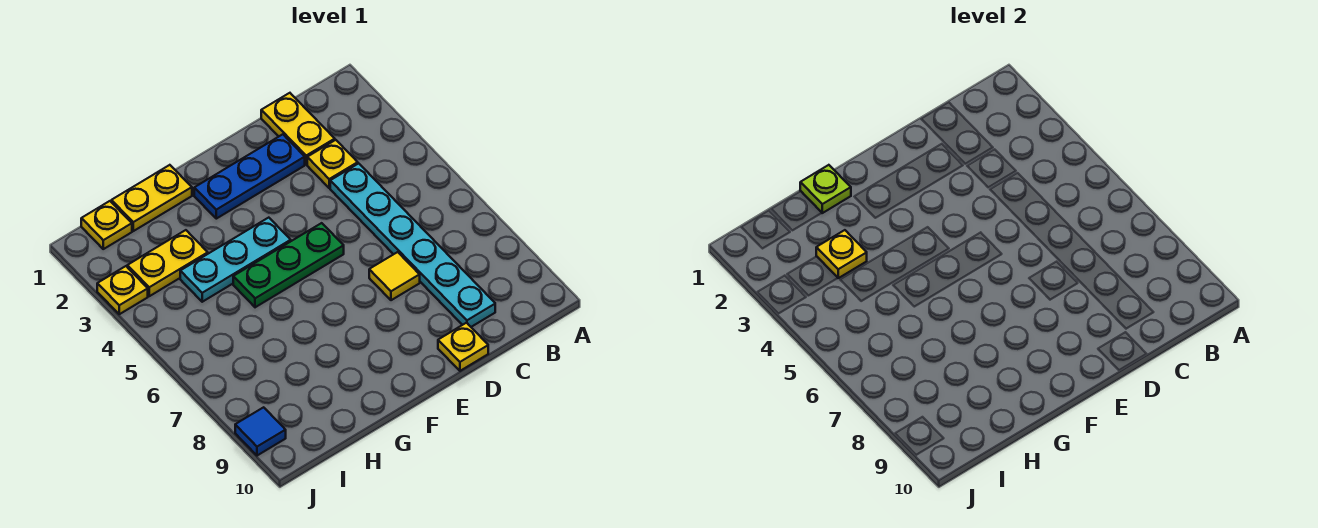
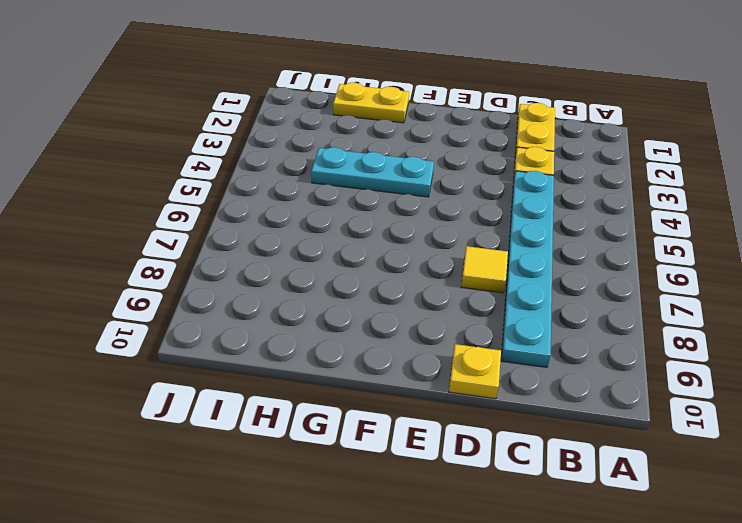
none -> blue plate D2:F2 level 1
none -> green plate E5:G5 level 1
none -> yellow plate H3:I3 level 1

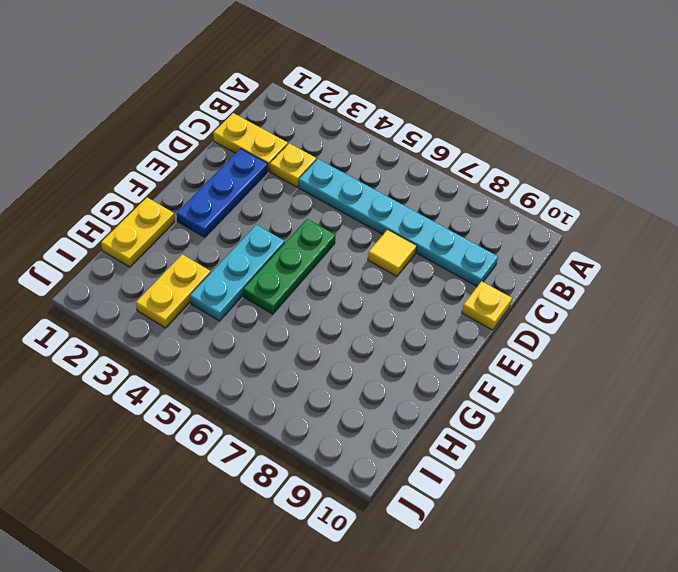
none -> yellow plate I1 level 1
none -> yellow plate J3 level 1
none -> blue tile J9 level 1

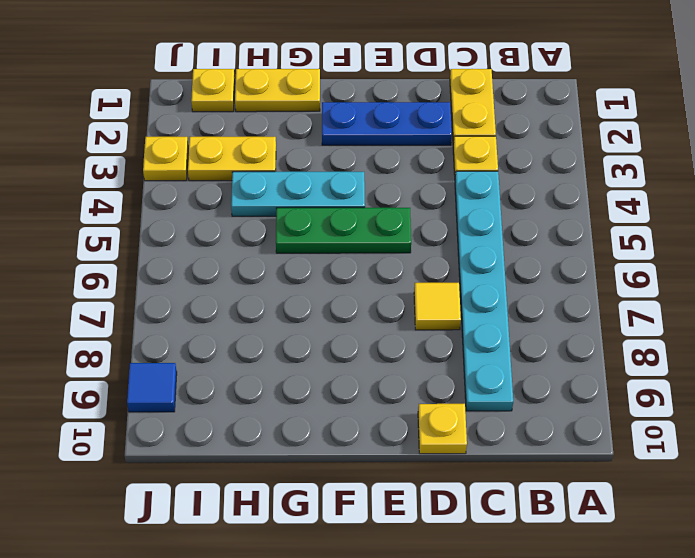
none -> lime plate G1 level 2
none -> yellow plate H3 level 2

